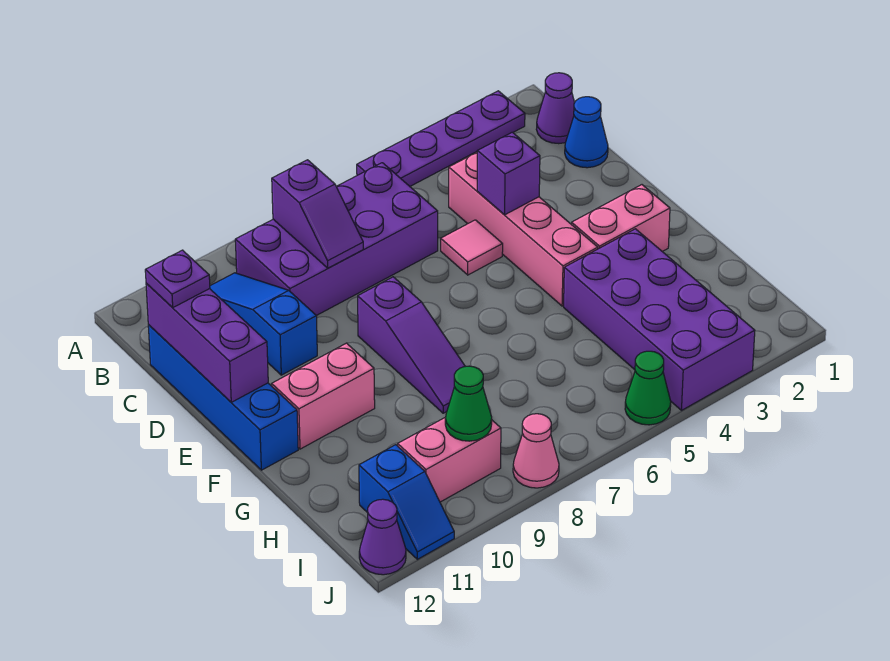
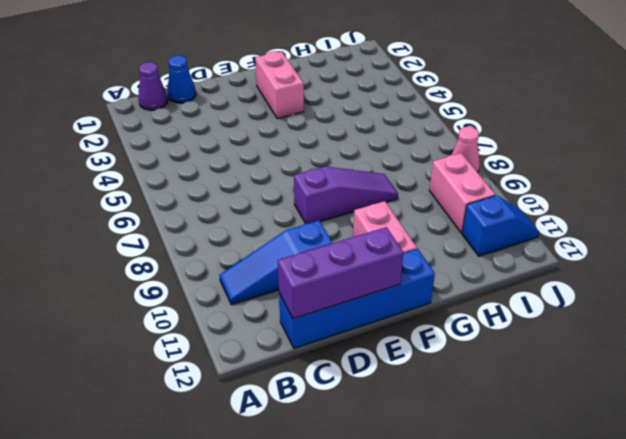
none -> purple plate A2:A5 level 1
none -> purple brick B6:C9 level 1
none -> pink brick C4:F4 level 1

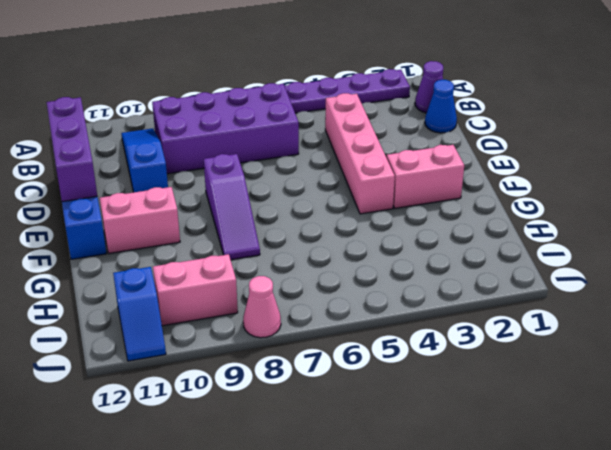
none -> pink tile D5 level 1
none -> purple brick G3:J4 level 1
none -> green cone J5 level 1

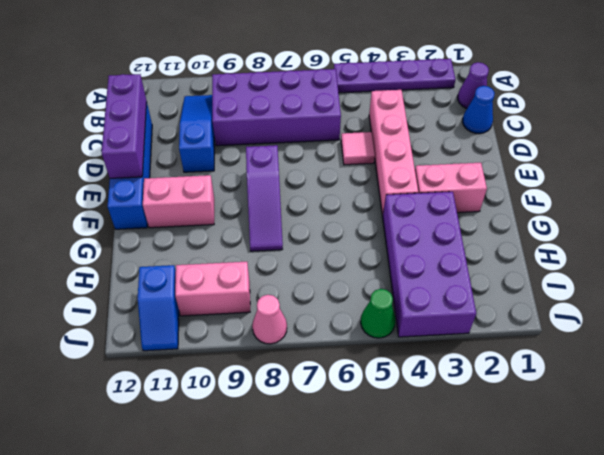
none -> purple cone J12 level 1
none -> purple slope B8:C8 level 2 top B
none -> purple brick D4 level 2

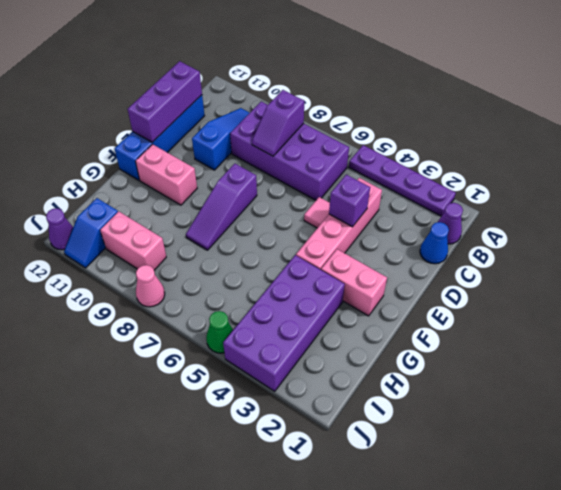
none -> green cone I9 level 2
none -> purple plate C12 level 3

